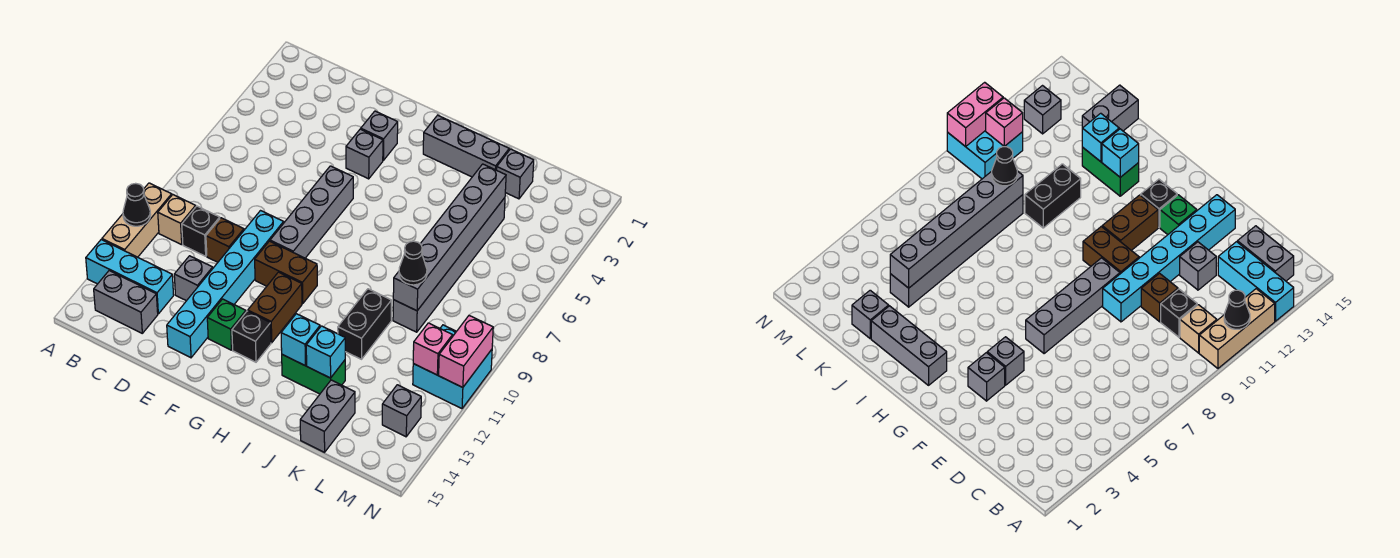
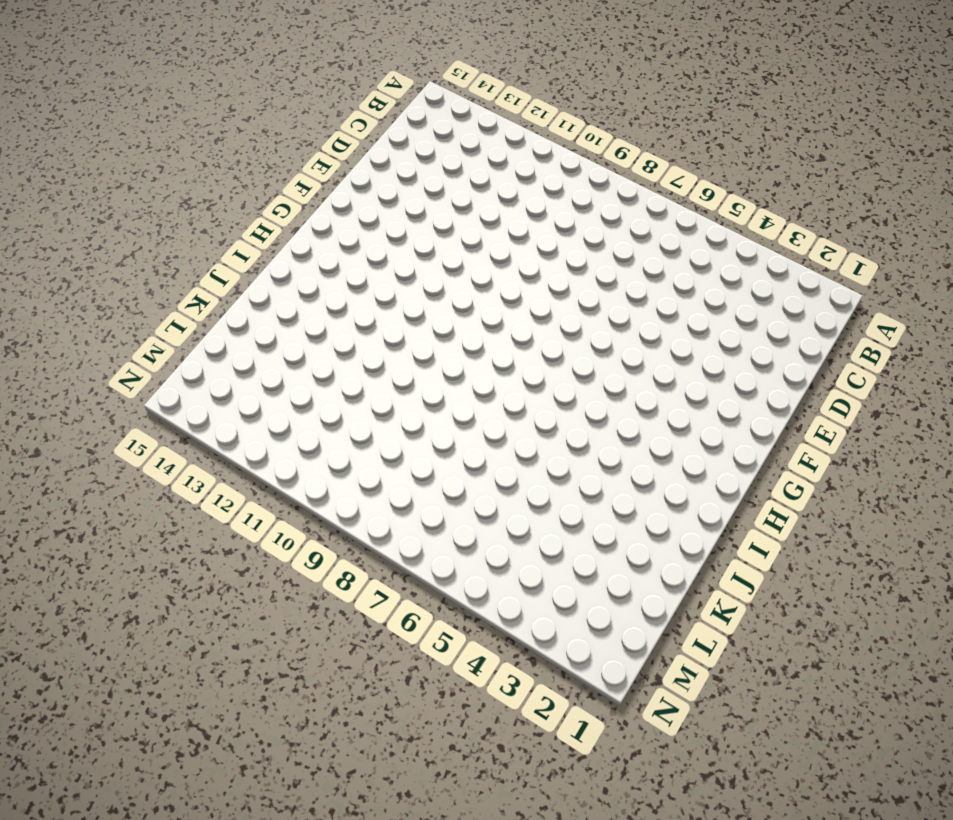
none -> tan brick A10:A12 level 1
none -> cyan brick A13:C13 level 1
none -> tan brick B10 level 1
none -> grey brick B14:C14 level 1

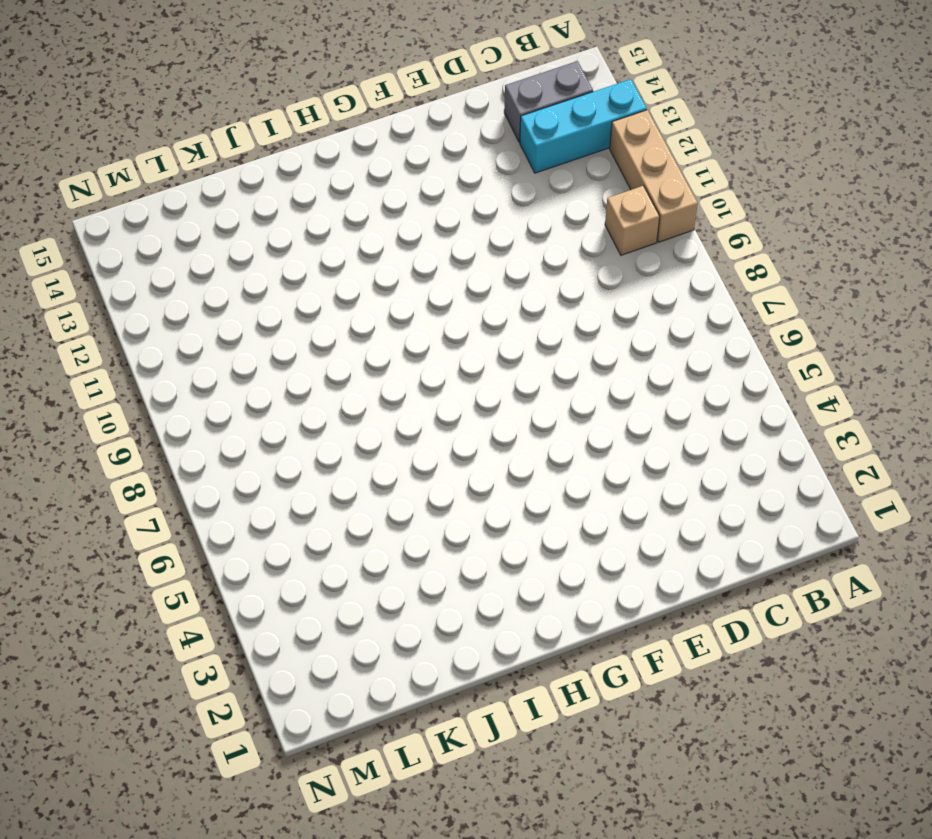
none -> black brick C10 level 1
none -> brown brick D10 level 1
none -> grey brick D12 level 1
none -> cyan brick E9:E14 level 1

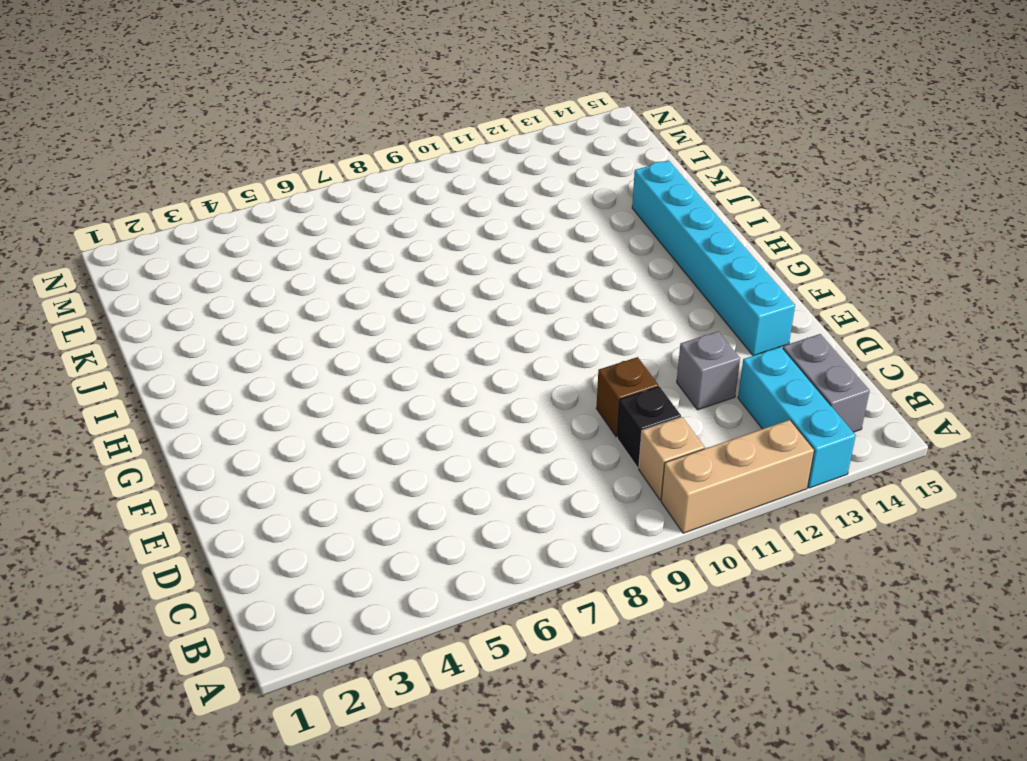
cyan brick E14:J14 level 1 -> cyan brick E9:E14 level 1
none -> grey brick F3 level 1
none -> grey brick F4 level 1
none -> grey brick F6:F9 level 1
none -> brown brick F10:G10 level 1

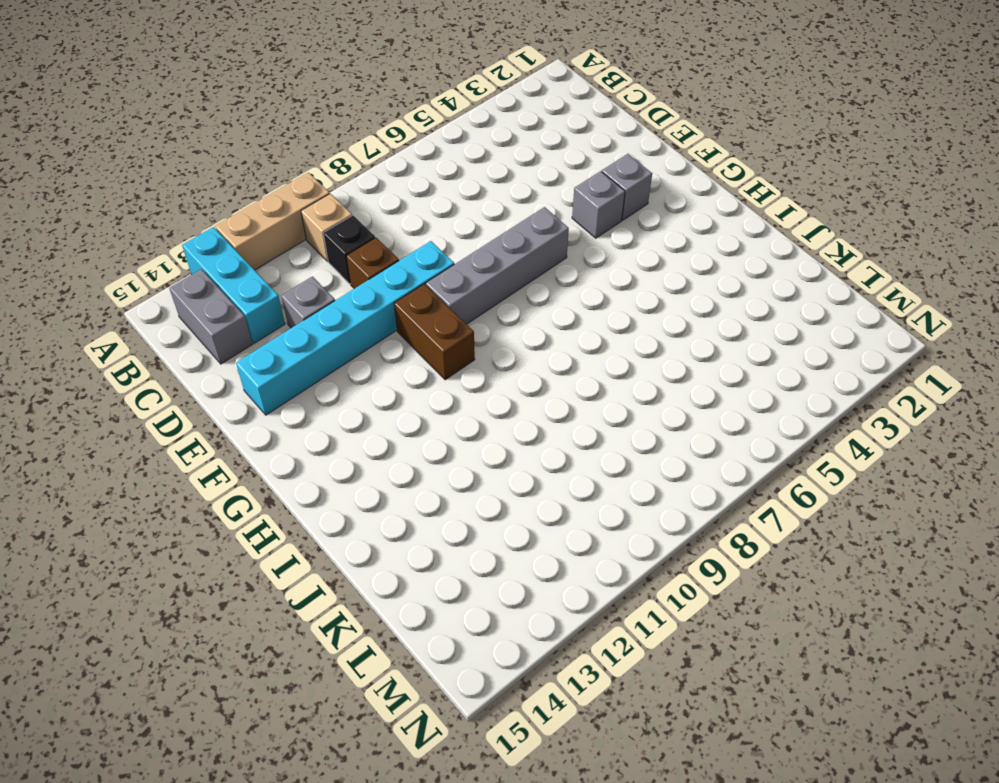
none -> green brick F13 level 1
none -> brown brick G11:G12 level 1
none -> black brick G13 level 1
none -> grey brick H2:J2 level 1

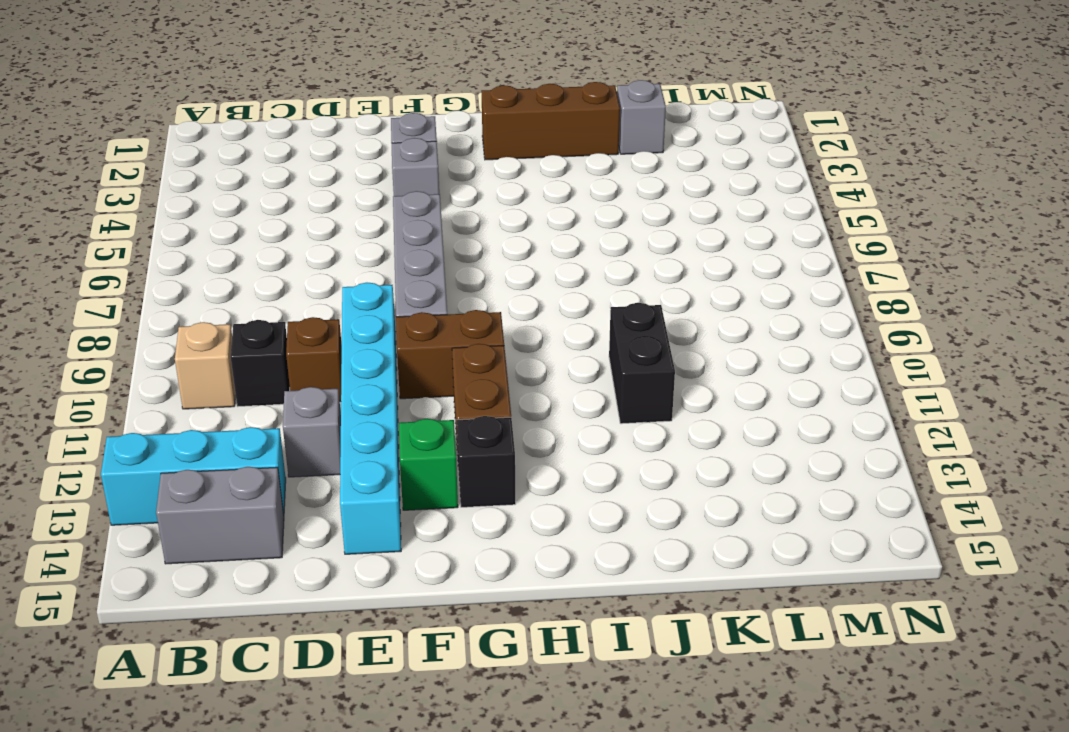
brown brick H2:J2 level 1 -> grey brick H2:J2 level 1
none -> tan brick A10:A12 level 1
none -> green brick I13:J13 level 1
none -> grey brick K4:K9 level 1
none -> grey brick K14:K15 level 1

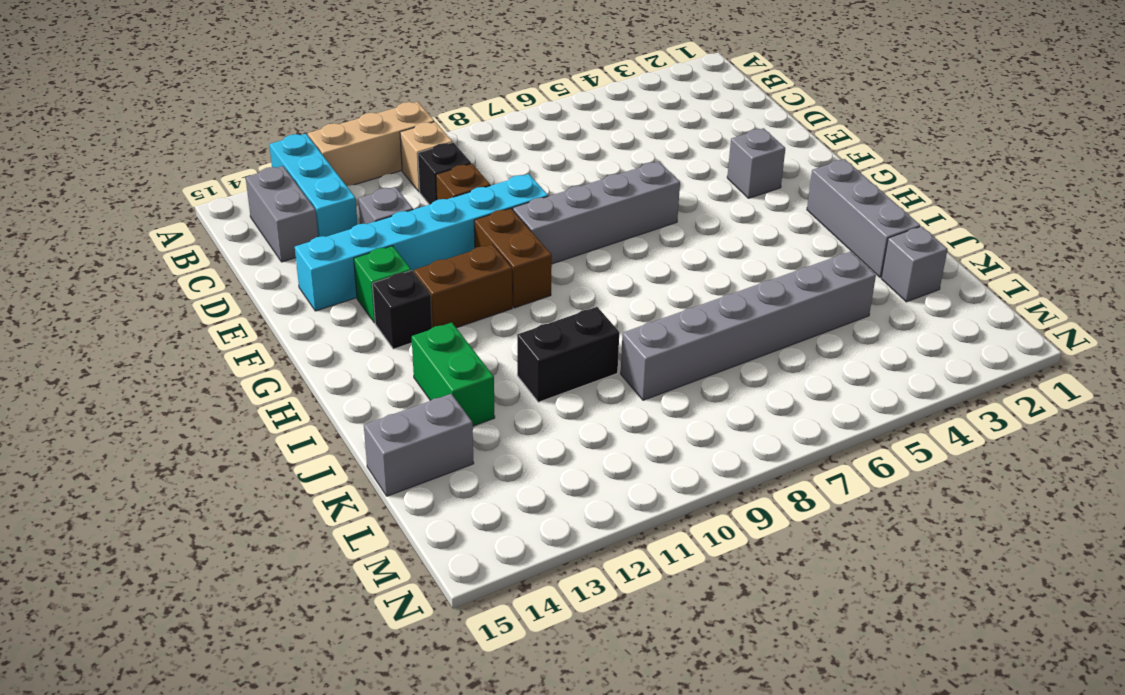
none -> grey brick F4 level 1
none -> cyan brick M10:N11 level 1
none -> grey brick M13 level 1
none -> black cone A11 level 2

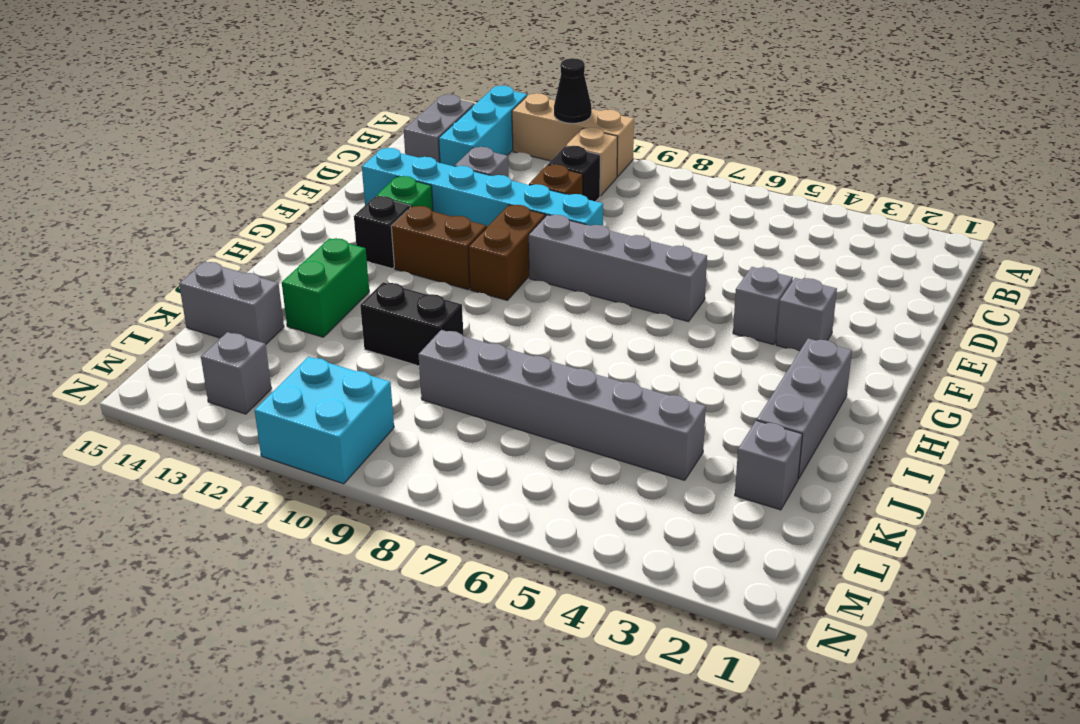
none -> cyan brick I13 level 2
none -> cyan brick J13 level 2
none -> grey brick K4:K9 level 2
none -> pink brick M11 level 2

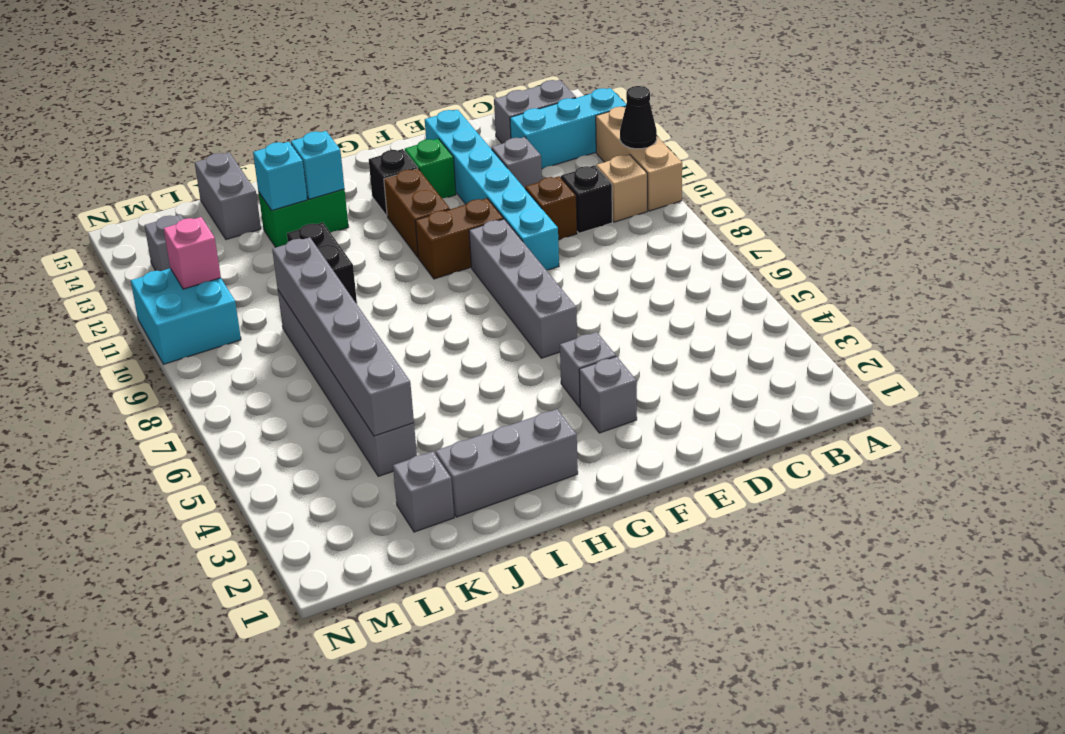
none -> pink brick N10:N11 level 2
none -> black cone K9 level 3

